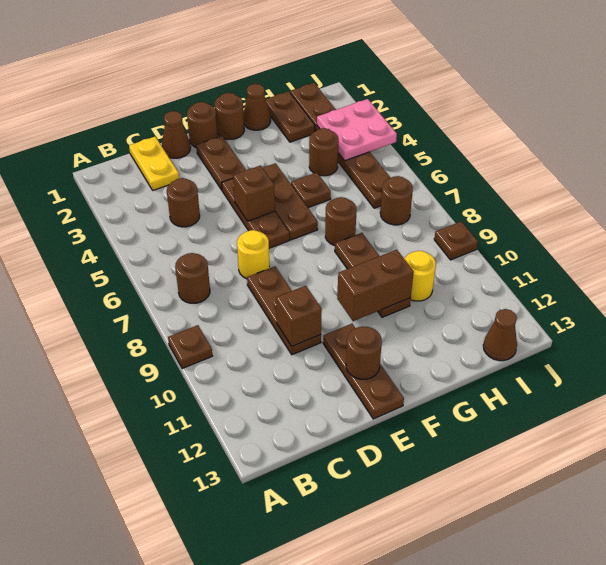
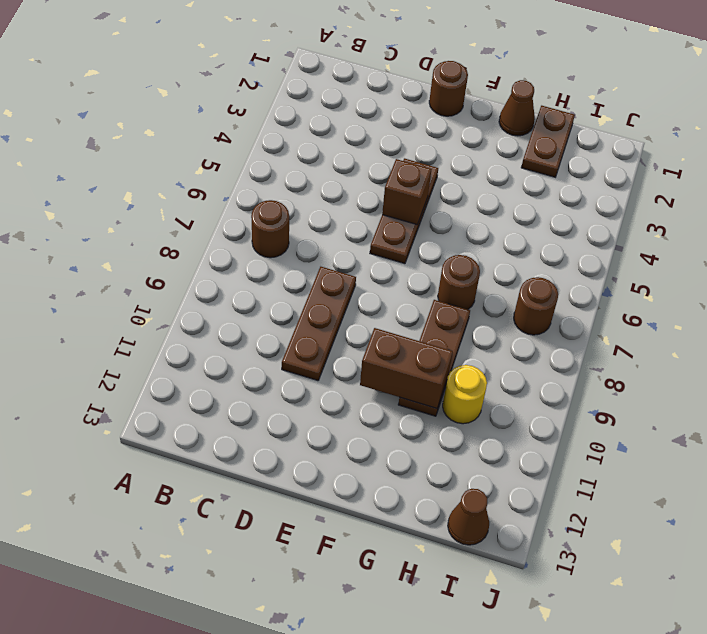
none -> brown plate A9 level 1
none -> yellow plate C1:C2 level 1
none -> brown round brick C4 level 1

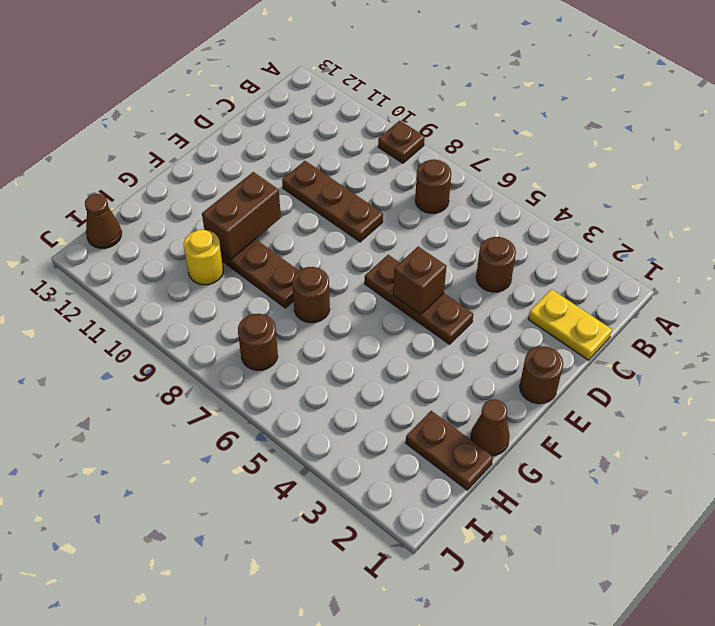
none -> brown cone D1 level 1
none -> yellow round brick D7 level 1
none -> brown plate E2:E3 level 1

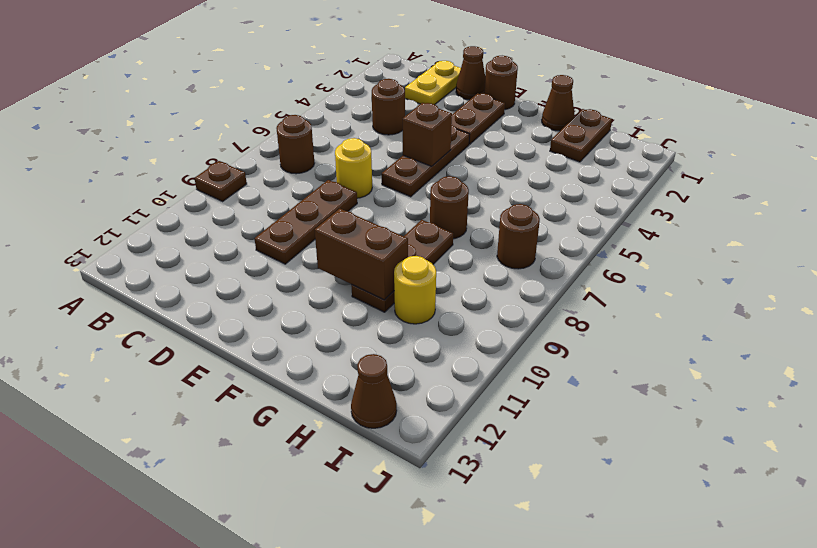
none -> brown plate E11:E13 level 1
none -> brown round brick F1 level 1
none -> brown plate F4:F6 level 1

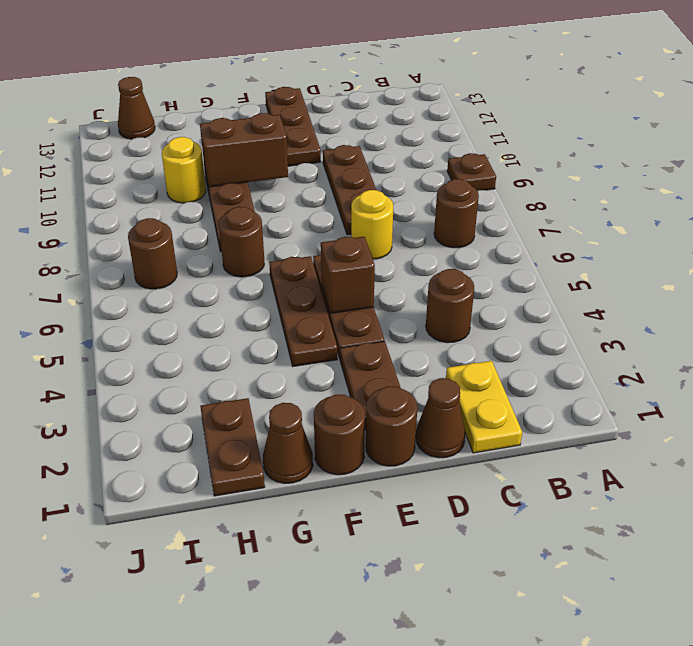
none -> brown plate G5 level 1
none -> brown round brick H4 level 1
none -> brown plate I1:I6 level 1

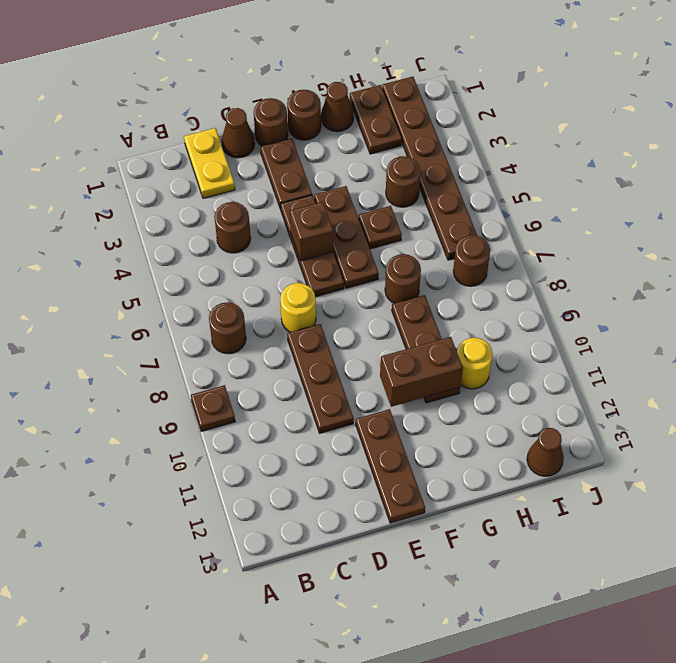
none -> brown plate J9 level 1
none -> brown brick D10 level 2
none -> brown round brick E12 level 2

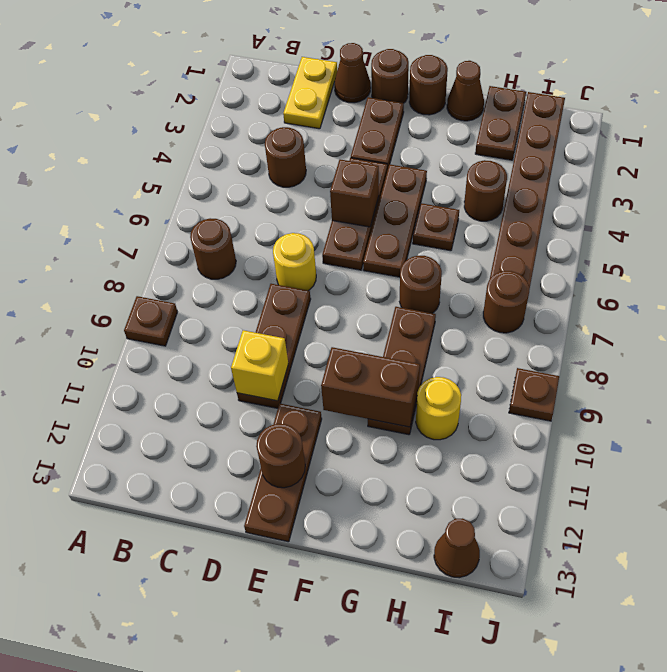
yellow brick D10 level 2 -> brown brick D10 level 2
none -> pink plate I3:J4 level 2

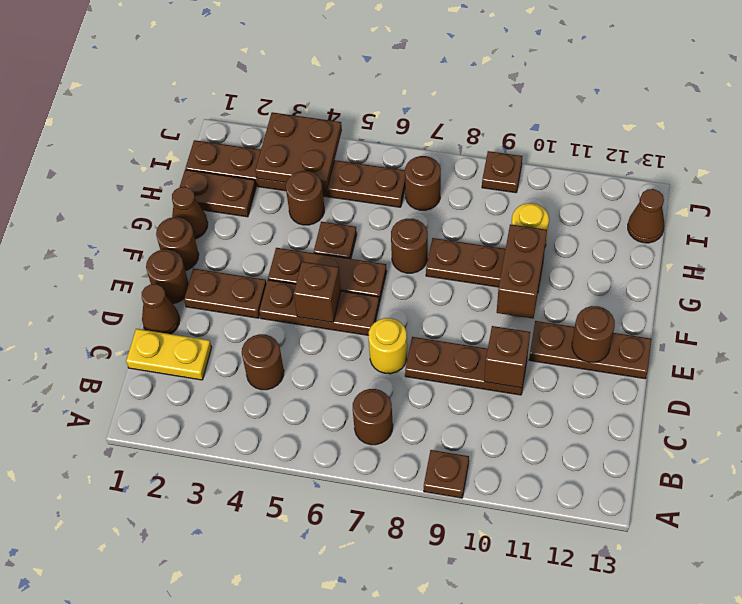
brown plate I3:J4 level 2 -> pink plate I3:J4 level 2

